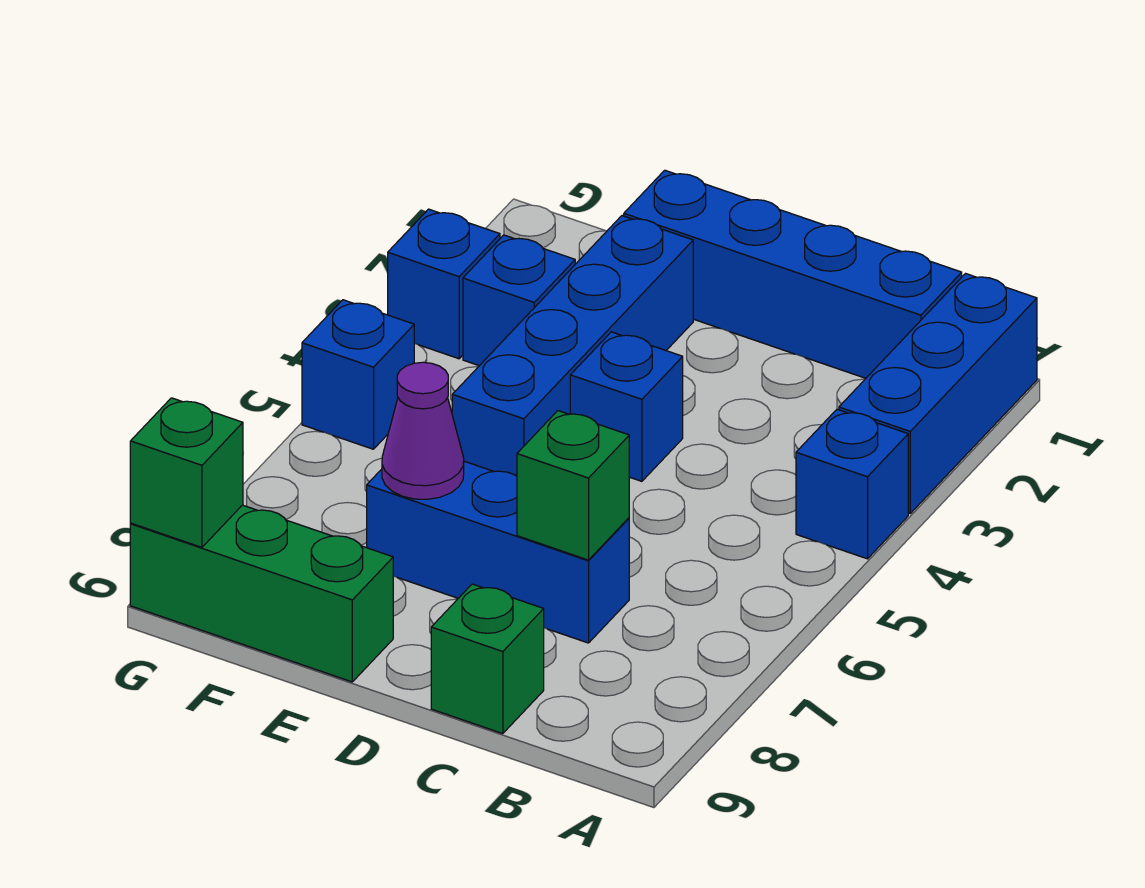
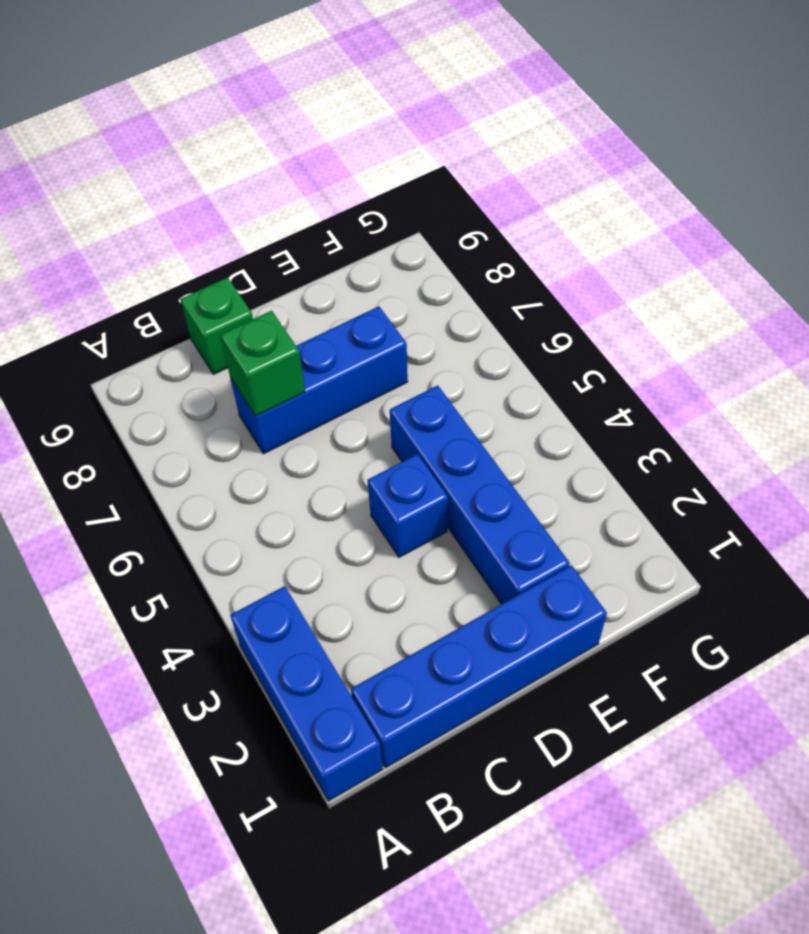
none -> blue brick A4 level 1
none -> green brick E9:G9 level 1
none -> blue brick F3 level 1

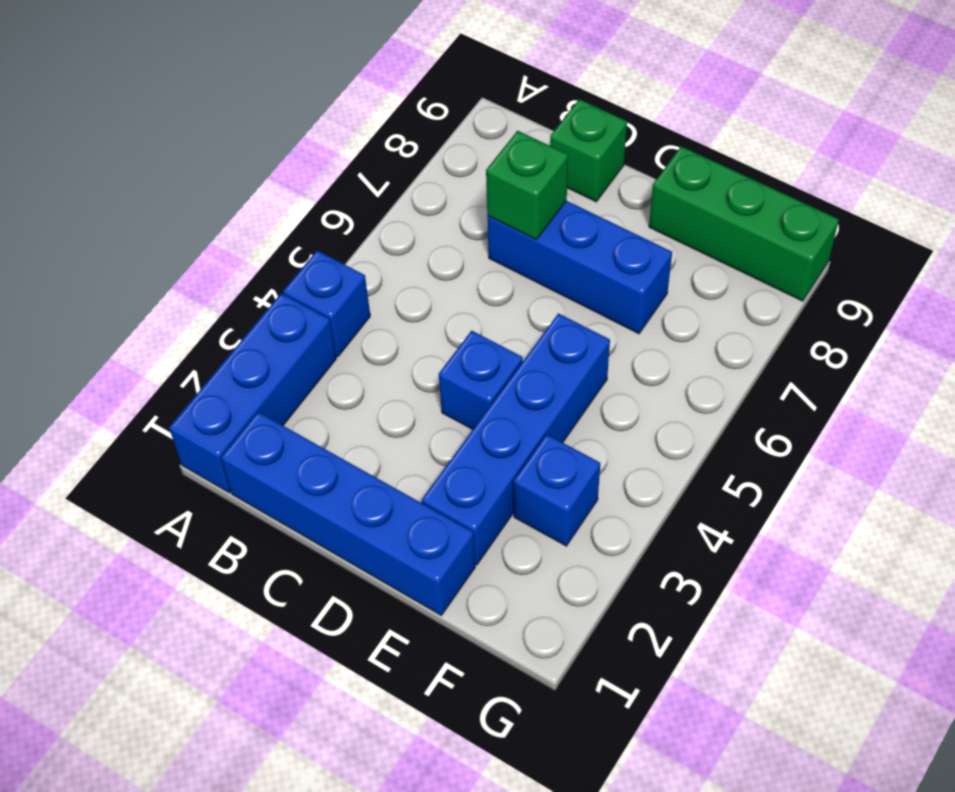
none -> blue brick G3 level 1
none -> blue brick G5 level 1
none -> purple cone E7 level 2

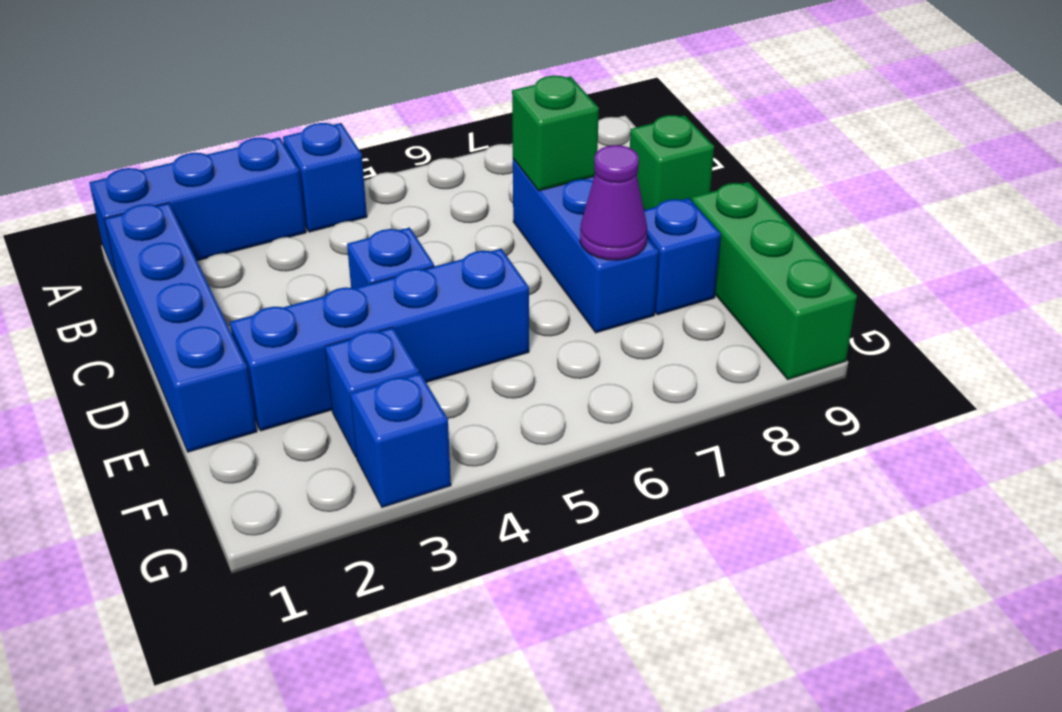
blue brick E8 level 1 -> blue brick G5 level 1
none -> green brick G9 level 2

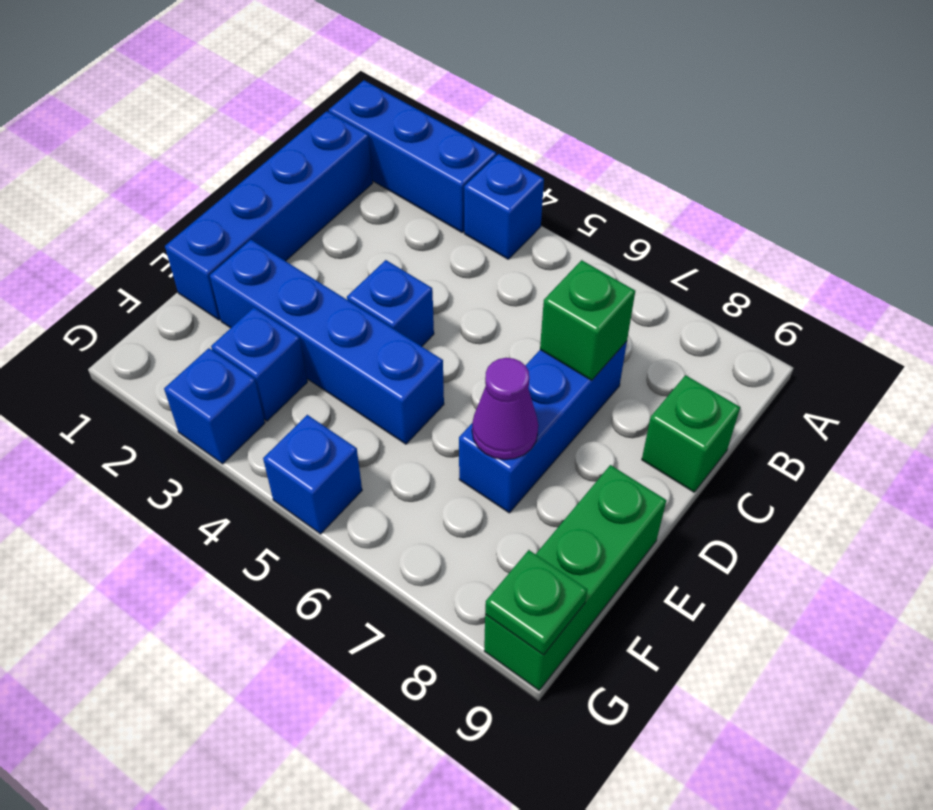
green plate G9 level 2 -> green brick G9 level 2

